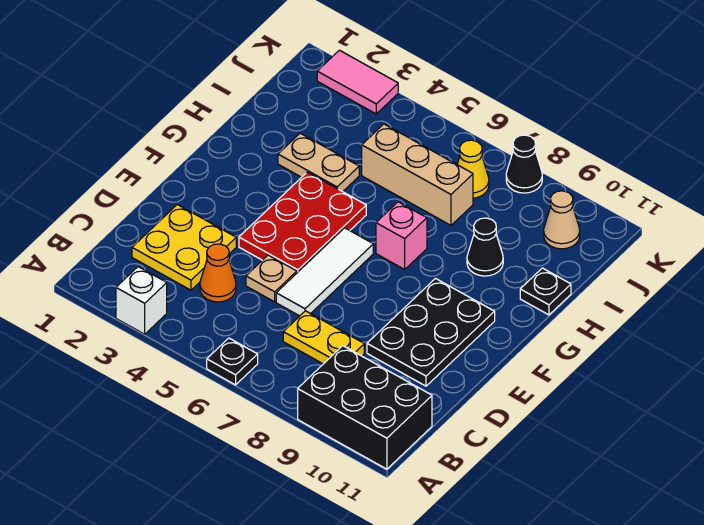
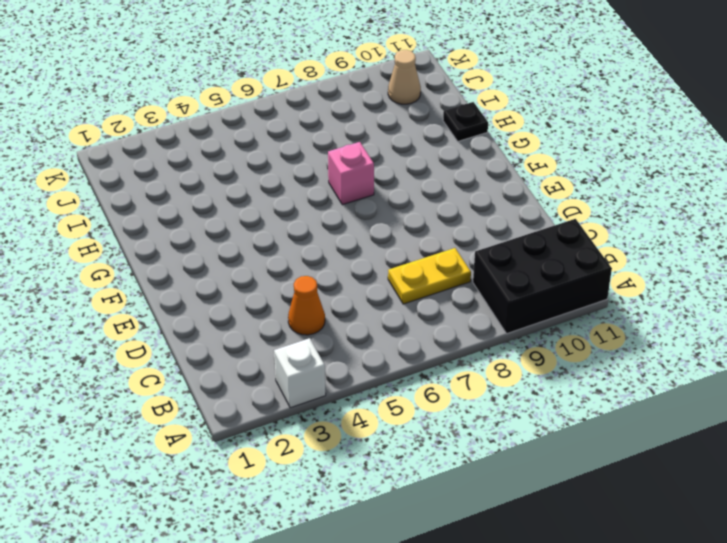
none -> black plate A6 level 1
none -> yellow plate C2:D3 level 1
none -> tan plate D5 level 1

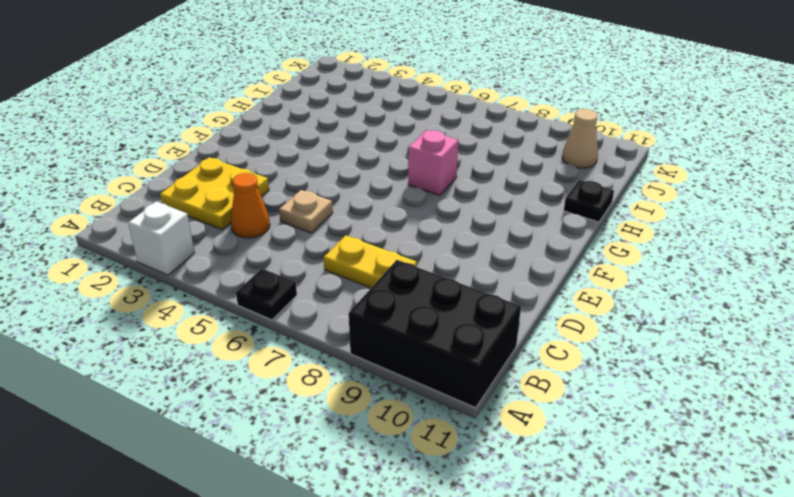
none -> white tile D6:F6 level 1
none -> black plate D9:F10 level 1
none -> red plate E4:G5 level 1

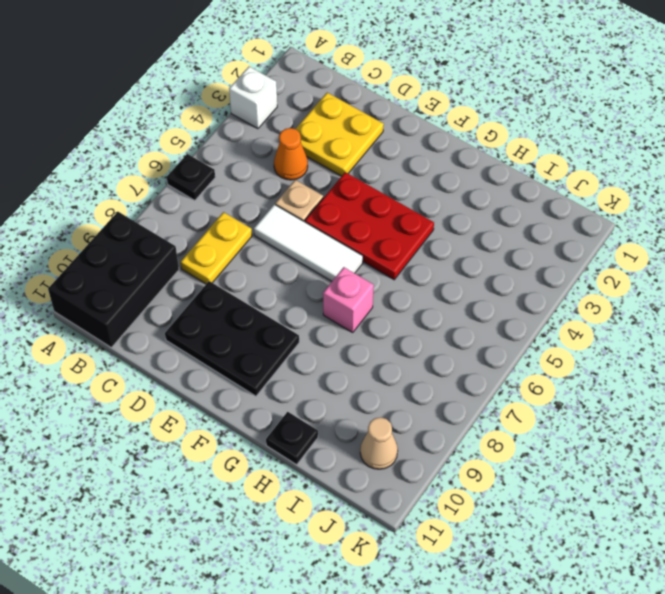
none -> tan plate H3:H4 level 1
none -> black cone H9 level 1
none -> tan brick I5:I7 level 1

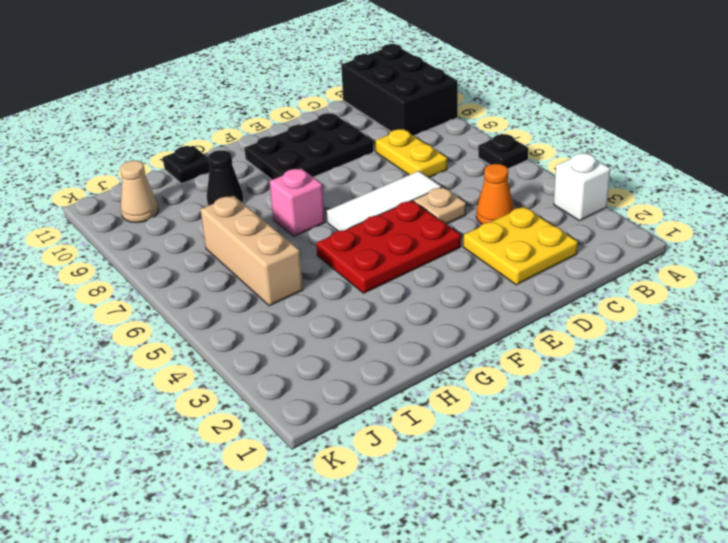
none -> tan plate H3:H4 level 1
none -> yellow cone J7 level 1
none -> pink tile K2:K3 level 1

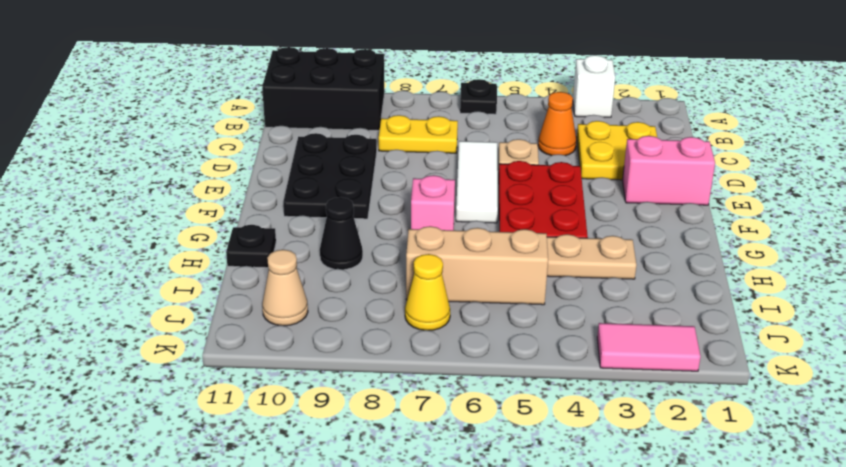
pink brick E1:E2 level 1 -> none
none -> black cone K8 level 1

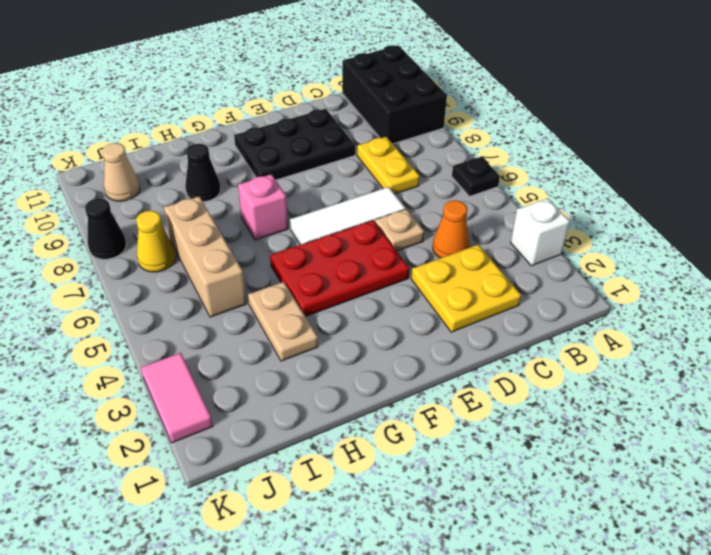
none -> black plate H11 level 1

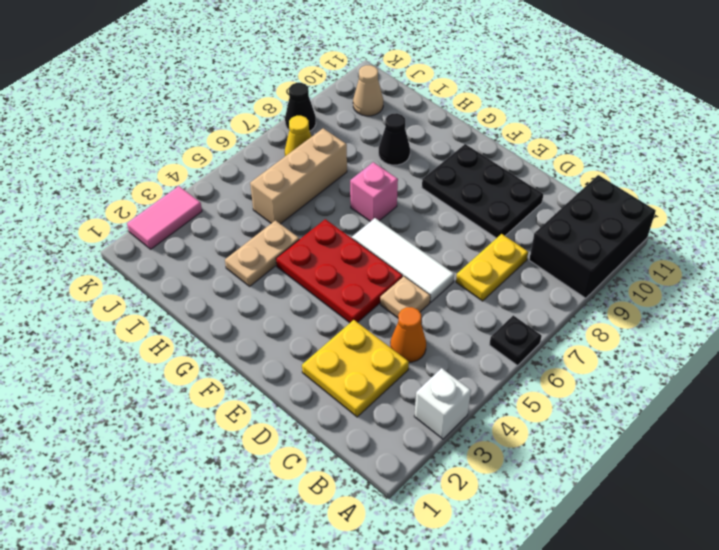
none -> black plate H11 level 1

